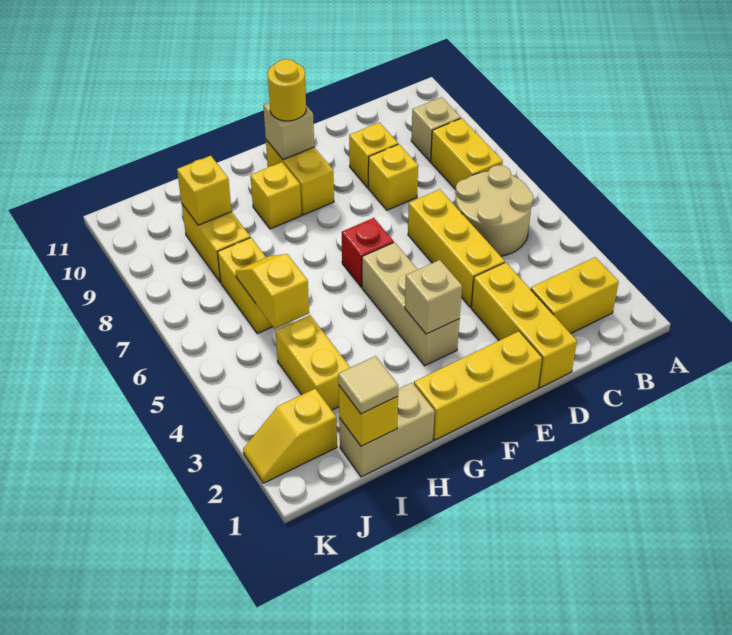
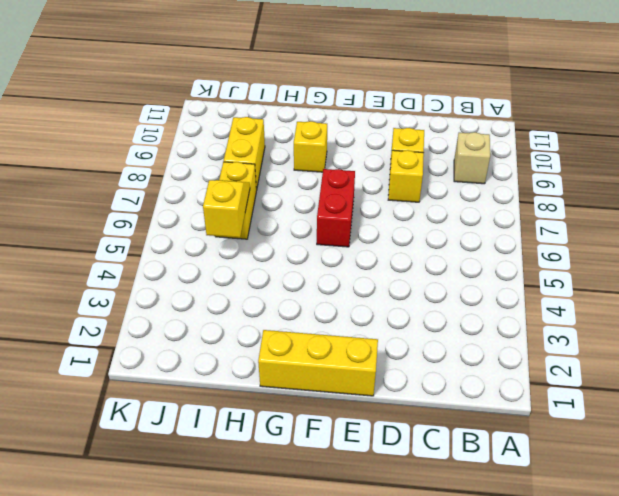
red brick F6:F7 level 1 -> red brick F6 level 1
none -> yellow brick B2:C2 level 1
none -> tan round brick B5:C6 level 1
none -> yellow brick B7:B8 level 1

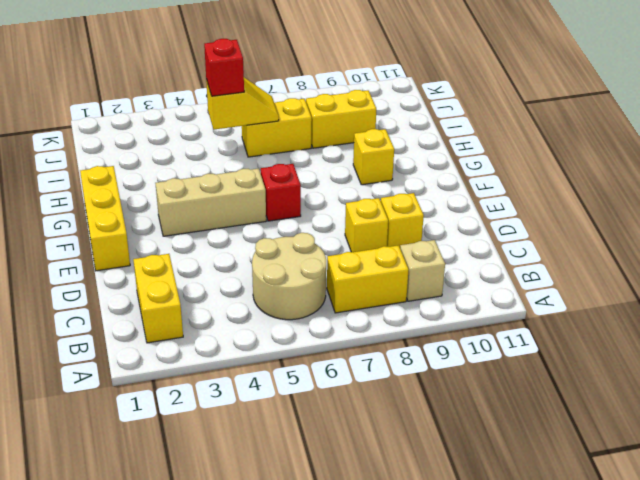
red brick I5 level 3 -> none
none -> yellow brick D1:D3 level 1
none -> yellow brick D4:D6 level 1
none -> yellow brick F9:F10 level 1

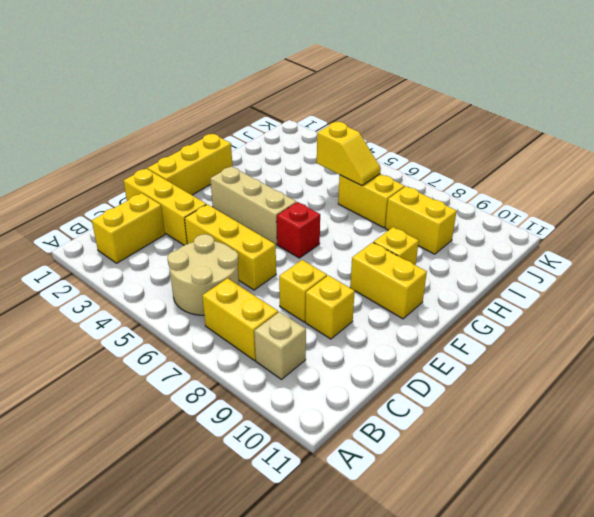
none -> tan brick H1:I1 level 1
none -> yellow brick I3:I4 level 1
none -> yellow slope J2:K2 level 1 top J

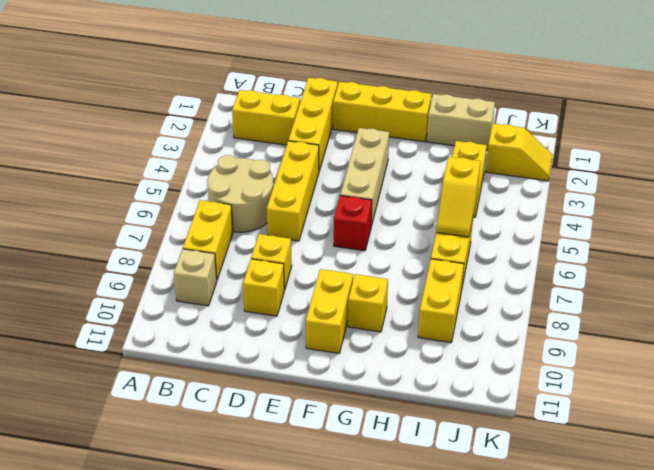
none -> tan brick F3 level 2
none -> tan brick F10 level 2
none -> yellow brick I1 level 2

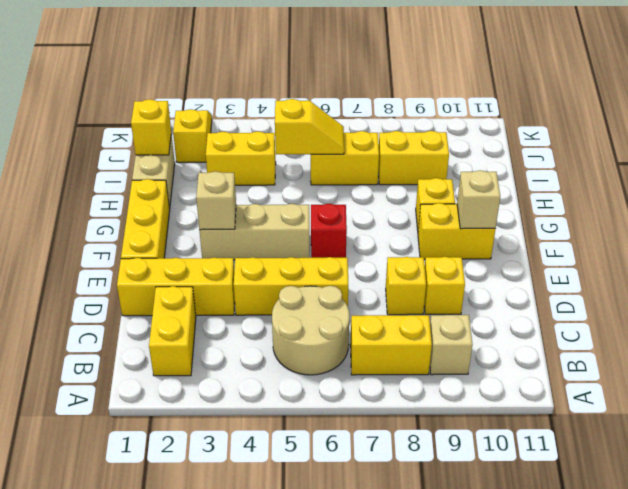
none -> yellow brick I9 level 2
none -> yellow round brick F10 level 3
none -> tan tile I1 level 3

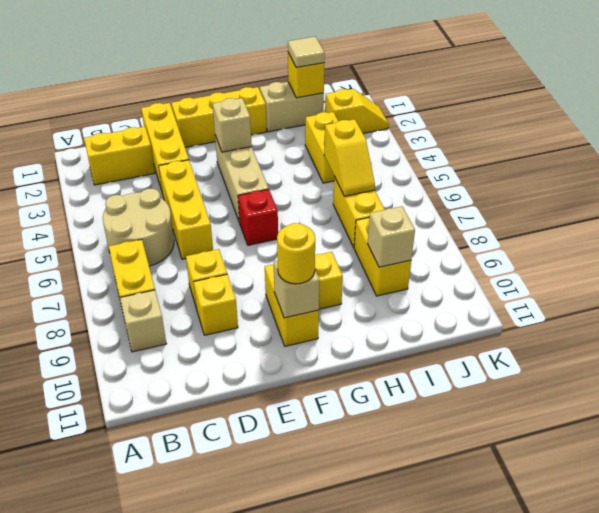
tan brick I9 level 2 -> yellow brick I9 level 2

